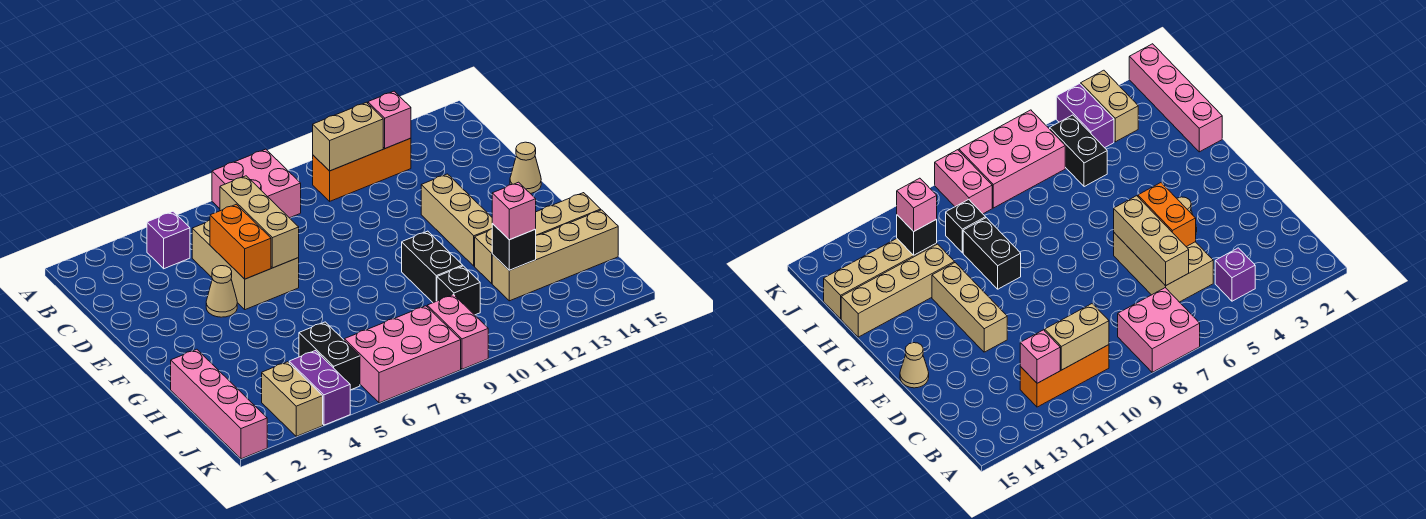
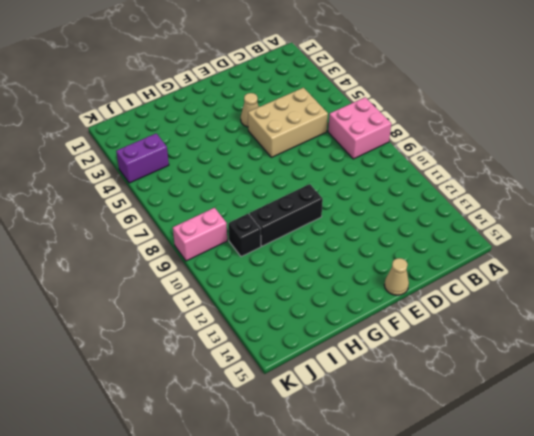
black brick F10:H10 level 1 -> black brick G10:H10 level 1
none -> purple brick B4 level 1
none -> orange brick B10:B12 level 1
none -> tan brick E12:G12 level 1

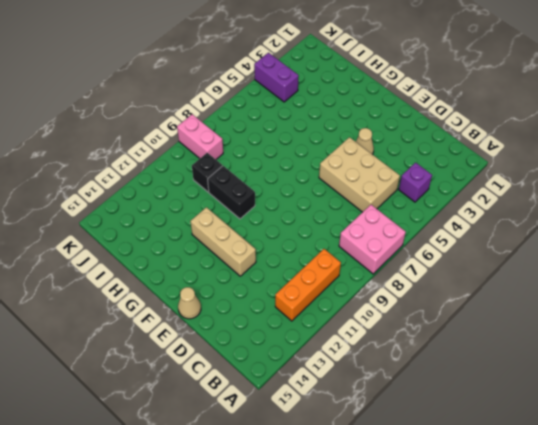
none -> pink brick H1:K1 level 1
none -> tan brick H12:H15 level 1
none -> black brick I5:J5 level 1

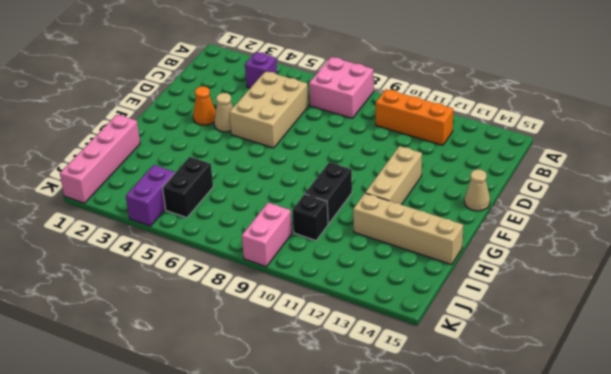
orange cone E3 level 1 -> none
none -> tan brick I12:I15 level 1
none -> tan brick J3:K3 level 1
none -> pink brick J6:K8 level 1

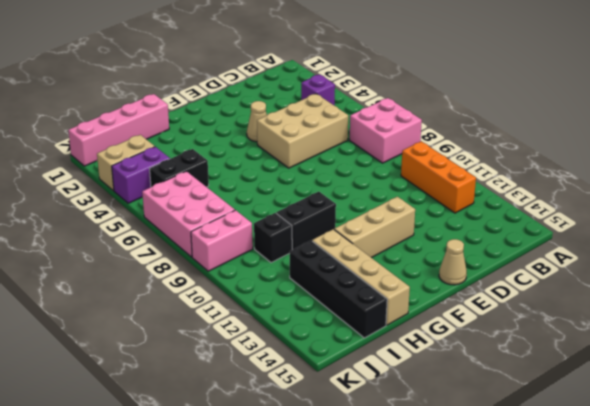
black brick I12:I15 level 1 -> tan brick I12:I15 level 1
none -> tan brick B10:B11 level 2
none -> pink brick B12 level 2
none -> tan brick C6:E6 level 2

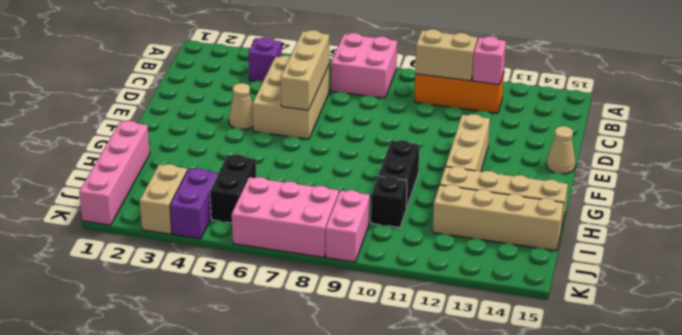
none -> orange brick D5:E5 level 2
none -> black brick I12 level 2
none -> pink brick I12 level 3

